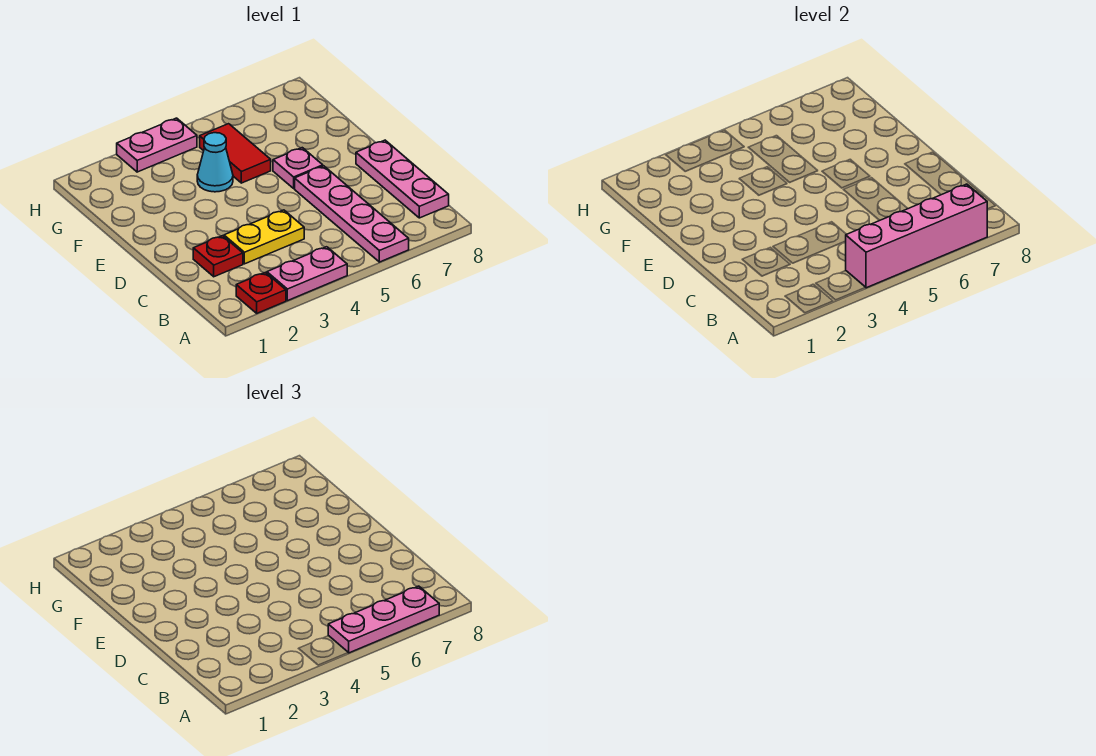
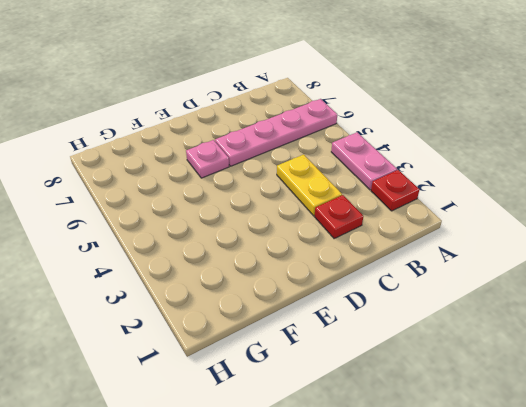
none -> pink plate B8:D8 level 1
none -> cyan cone F4 level 1
none -> red tile F5:G5 level 1

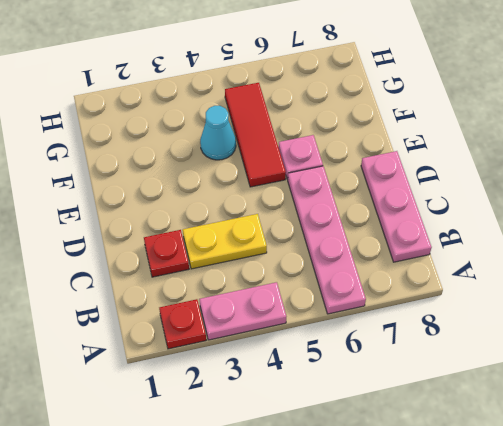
red tile E5:G5 level 1 -> red tile F5:G5 level 1
none -> pink plate H3:H4 level 1
none -> pink brick A4:A7 level 2
none -> pink plate A5:A7 level 3

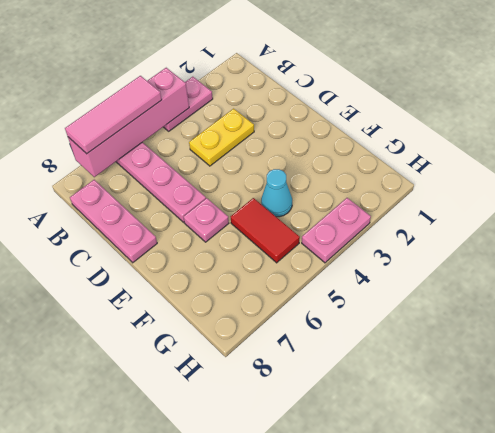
pink tile A5:A7 level 3 -> pink plate A5:A7 level 3
none -> red plate A2 level 1
none -> red plate C2 level 1

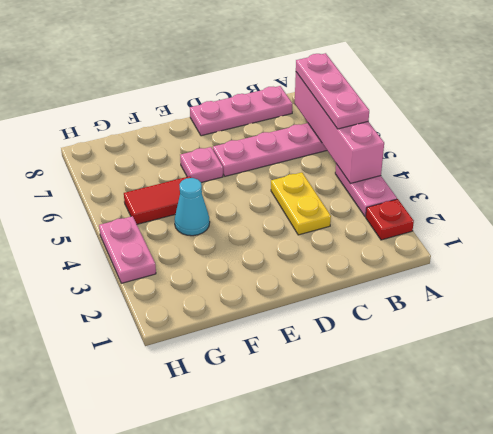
none -> red plate C2 level 1

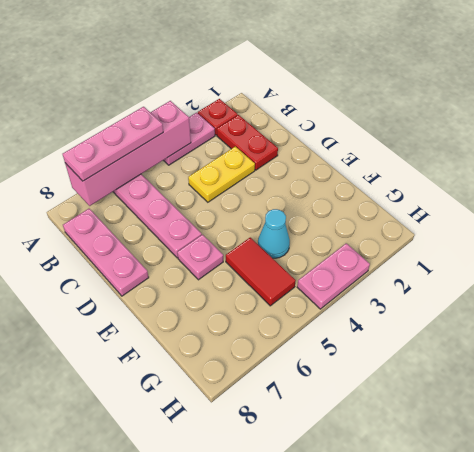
red plate B2:C2 level 1 -> red plate C2 level 1

